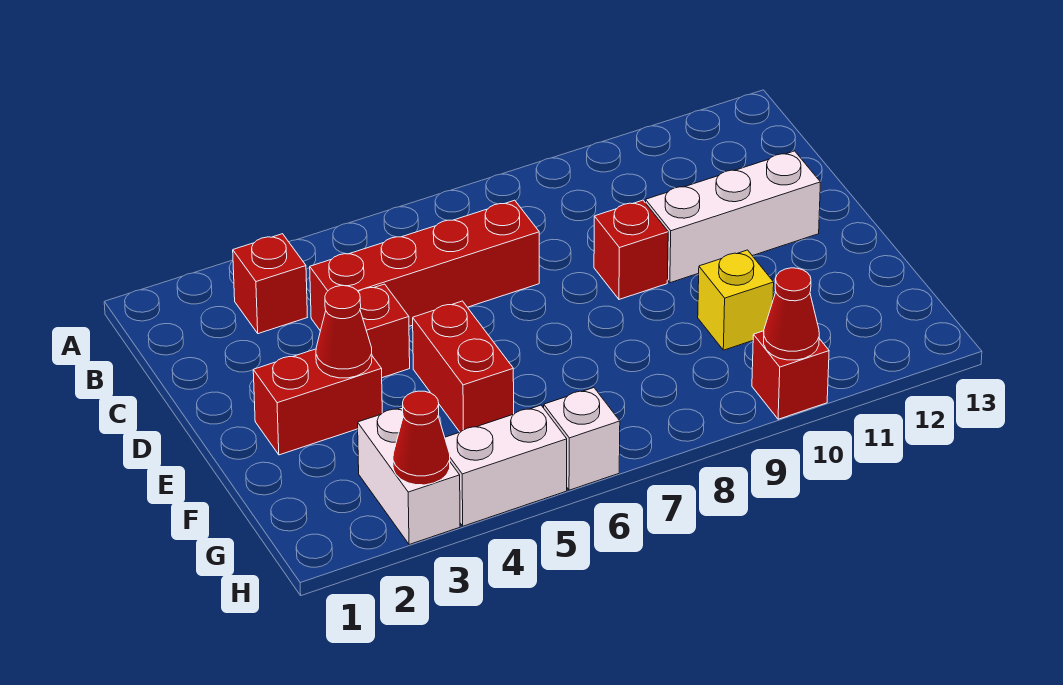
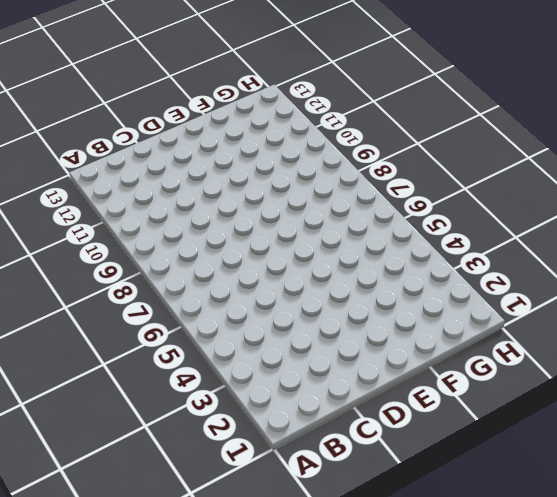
none -> red brick B3 level 1
none -> red brick C4:C7 level 1
none -> red brick D4 level 1

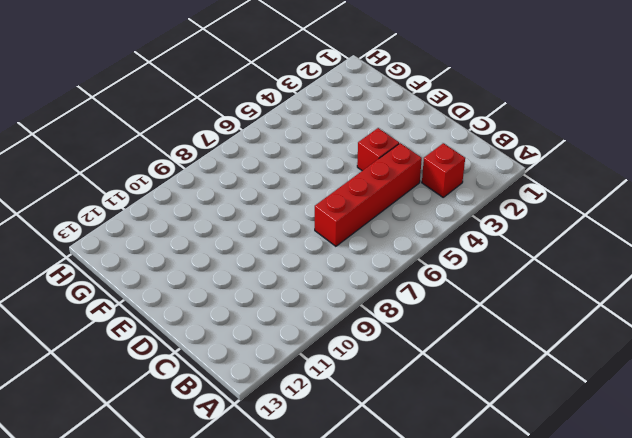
none -> red brick D9 level 1
none -> white brick D10:D12 level 1
none -> red brick E2:E3 level 1

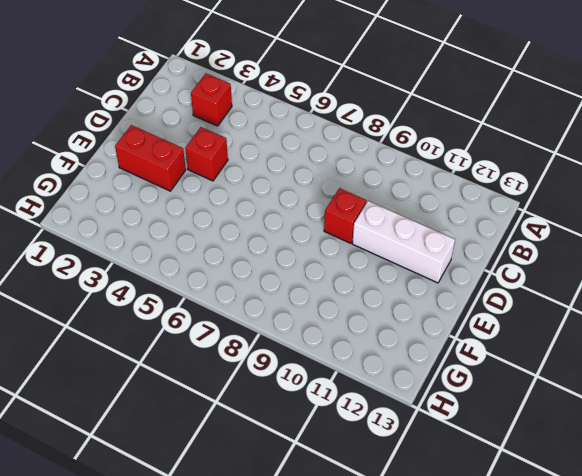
none -> red brick C4:C7 level 1
none -> red brick E5:F5 level 1
none -> yellow brick F10 level 1

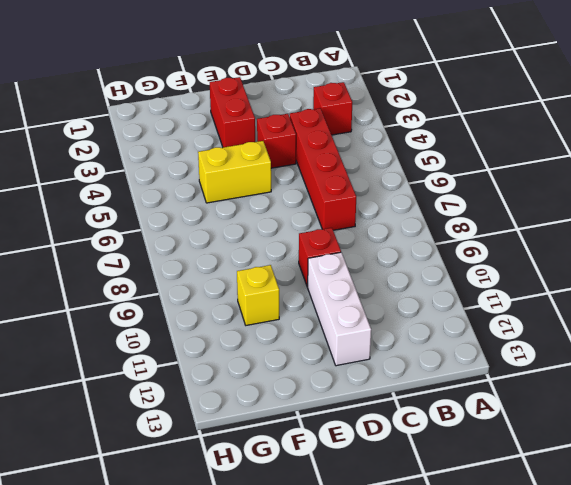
yellow brick E5:F5 level 1 -> red brick E5:F5 level 1
none -> white brick G3:H3 level 1
none -> white brick H4:H5 level 1
none -> white brick H6 level 1

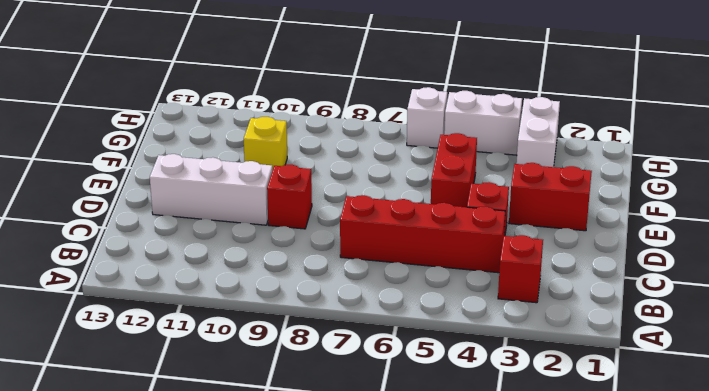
none -> red brick H10 level 1
none -> red cone E3 level 2
none -> red cone H3 level 2

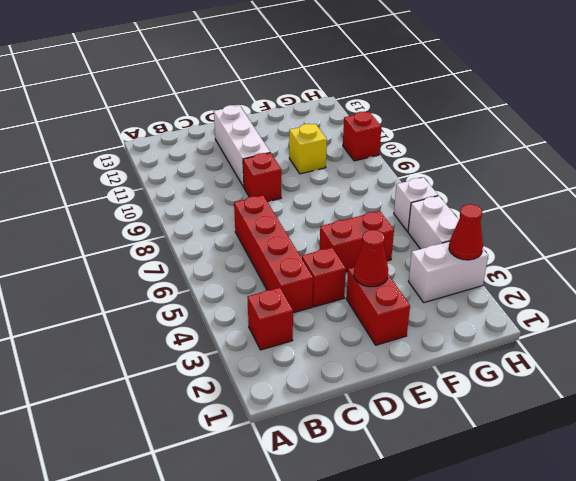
none -> red cone H10 level 2

